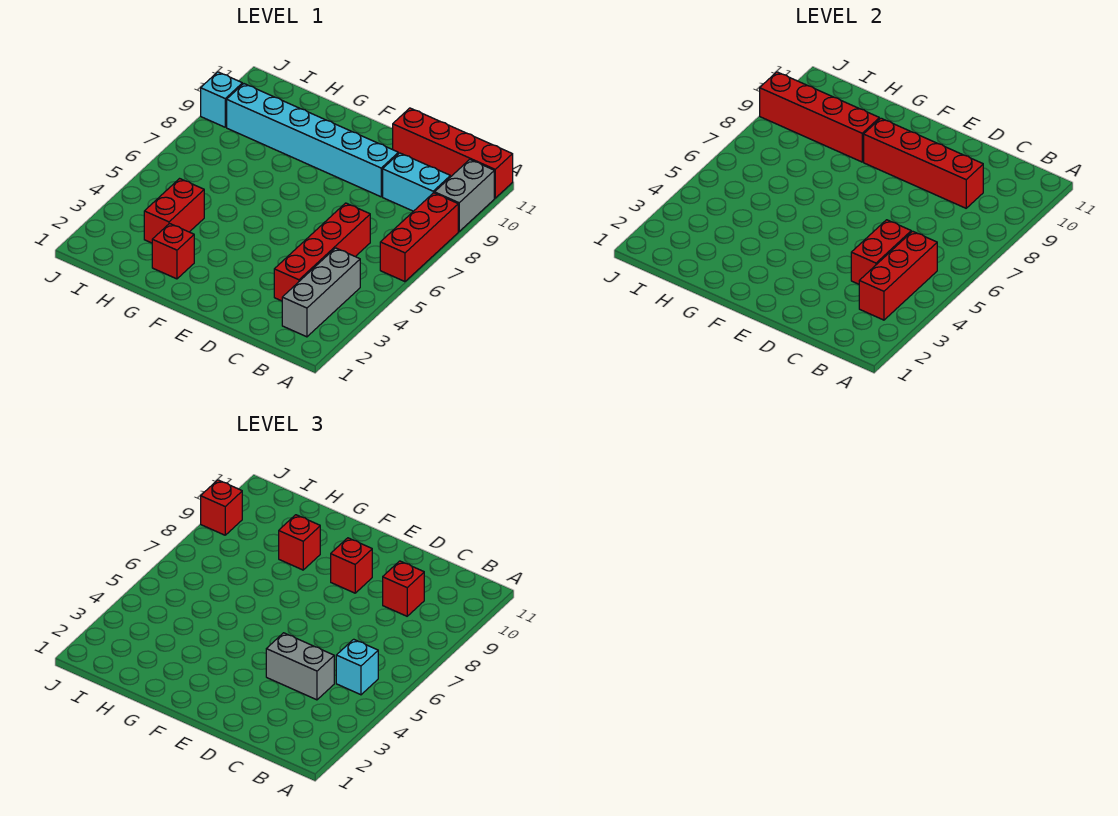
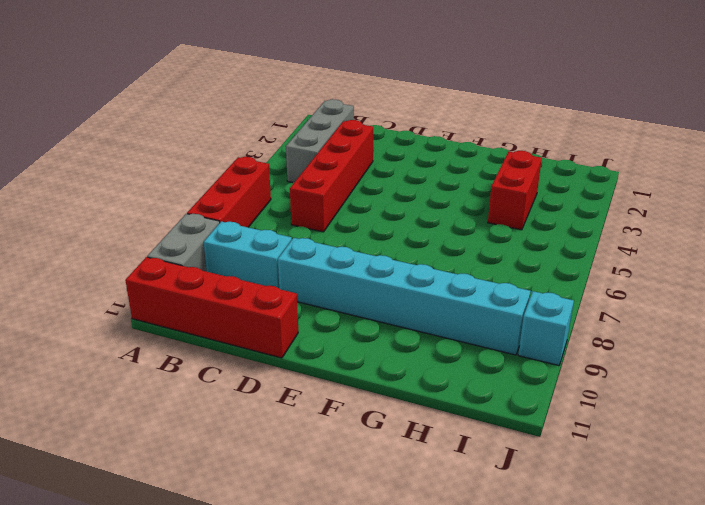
none -> red brick G2 level 1
none -> red brick B3:B5 level 2
none -> red brick C4:C5 level 2

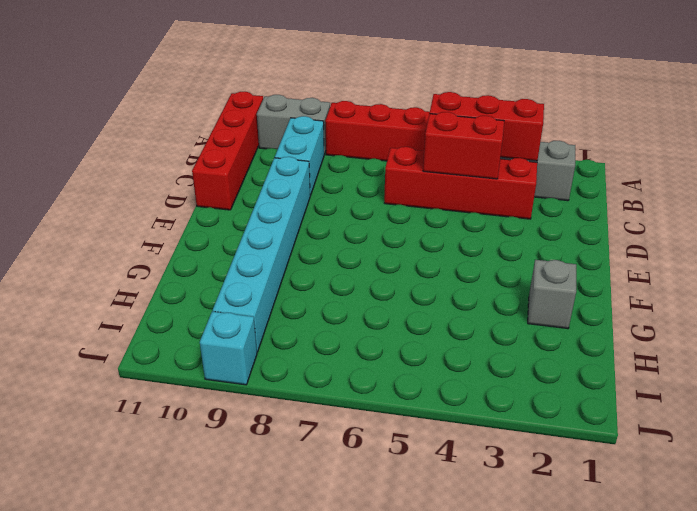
grey brick G2 level 1 -> red brick G2 level 1
none -> red brick H3:H4 level 1
none -> red brick C9:F9 level 2
none -> red brick G9:J9 level 2

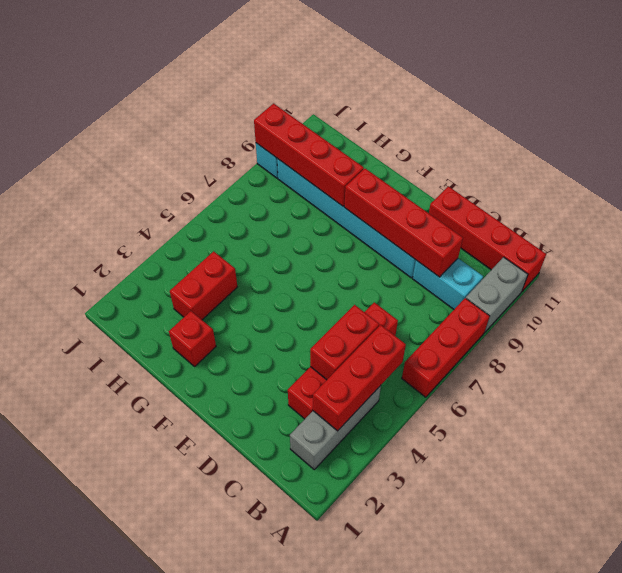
none -> cyan brick B5 level 3
none -> grey brick C4:D4 level 3
none -> red brick C9 level 3

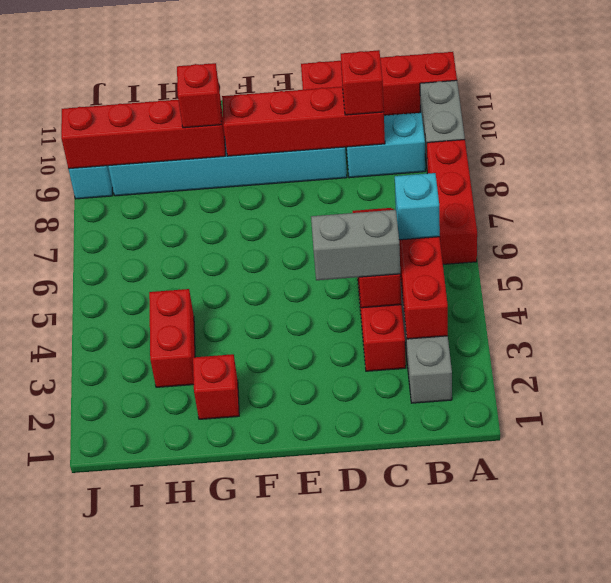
none -> red brick E9 level 3
none -> red brick J9 level 3

